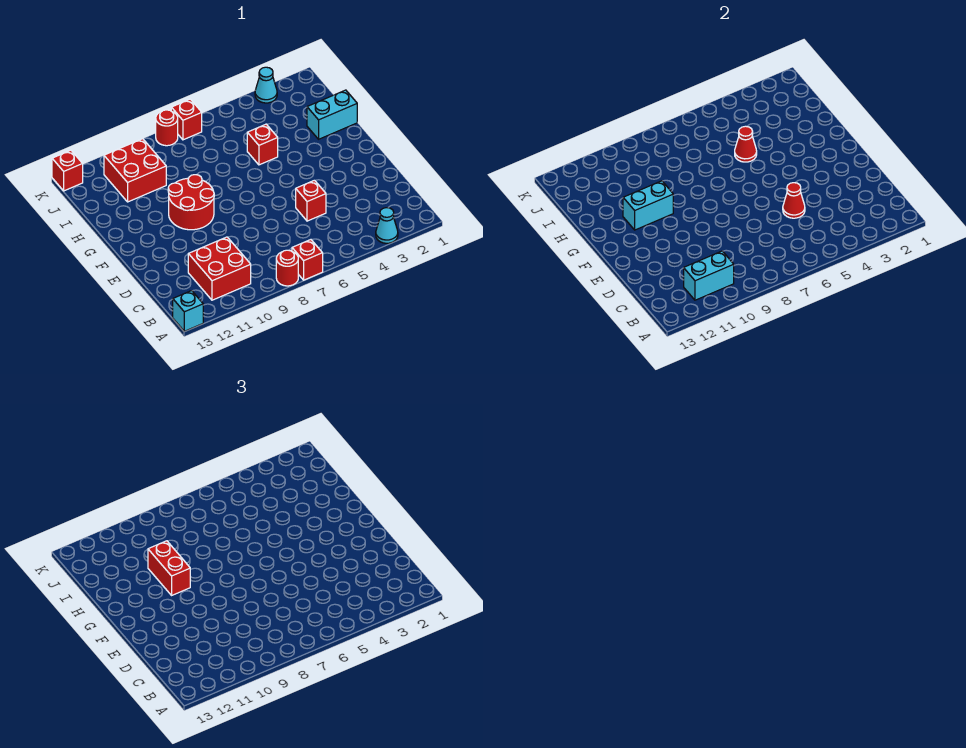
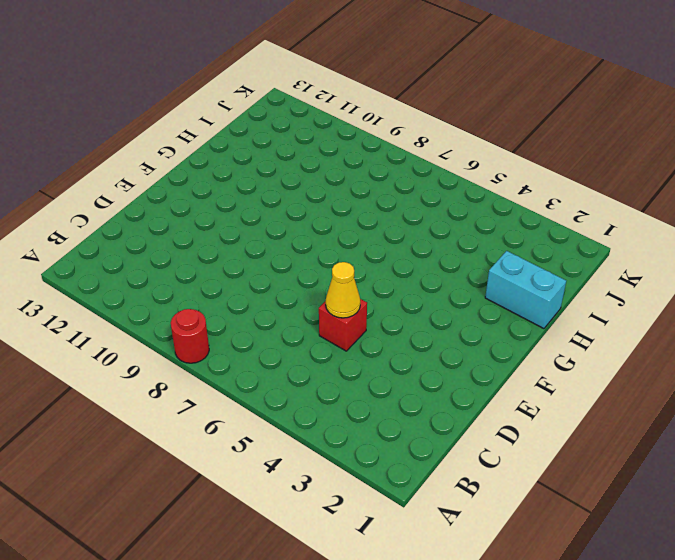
yellow cone D5 level 2 -> red cone D5 level 2
none -> cyan cone A3 level 1
none -> red brick A7 level 1
none -> cyan brick A13 level 1

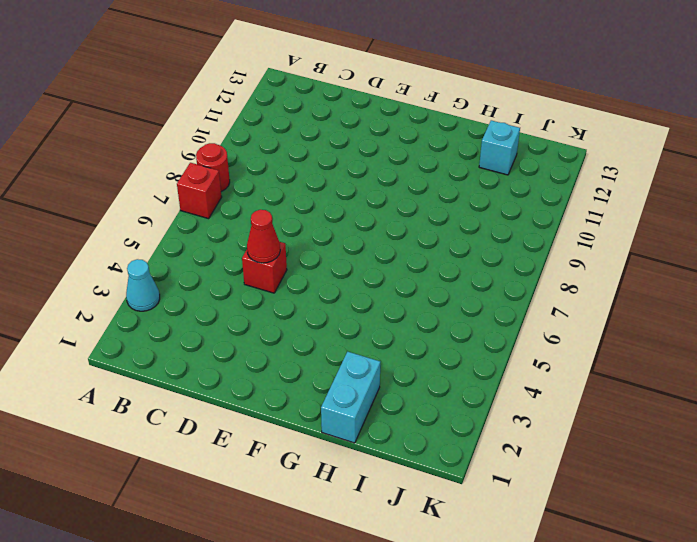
cyan brick I12 level 1 -> cyan brick A13 level 1
none -> red brick B10:C11 level 1
none -> red round brick F9:G10 level 1
none -> red brick H5 level 1

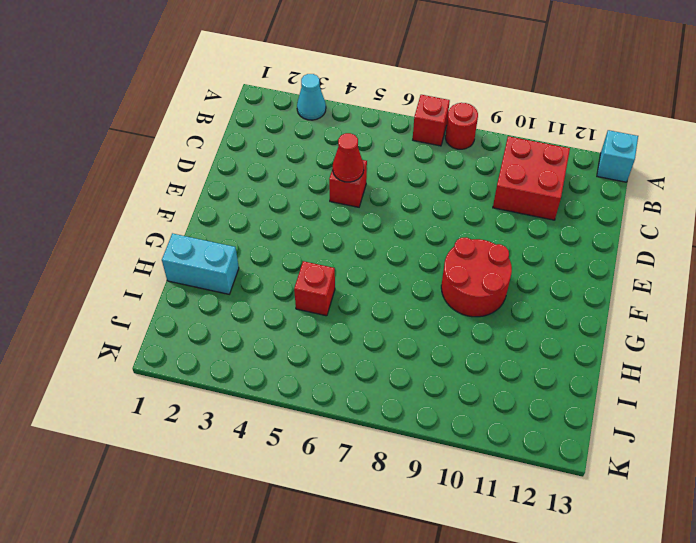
none -> red brick I10:J11 level 1
none -> cyan cone K3 level 1
none -> red brick K7 level 1

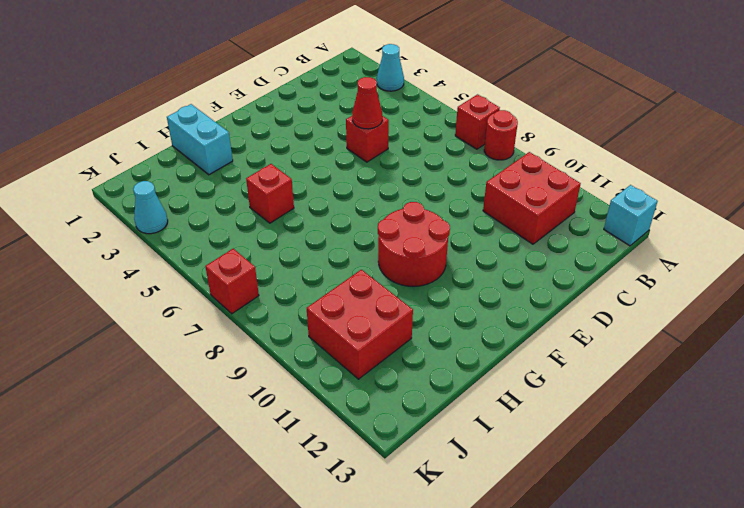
none -> red round brick K8 level 1
none -> red brick K13 level 1
none -> cyan brick B10:B11 level 2

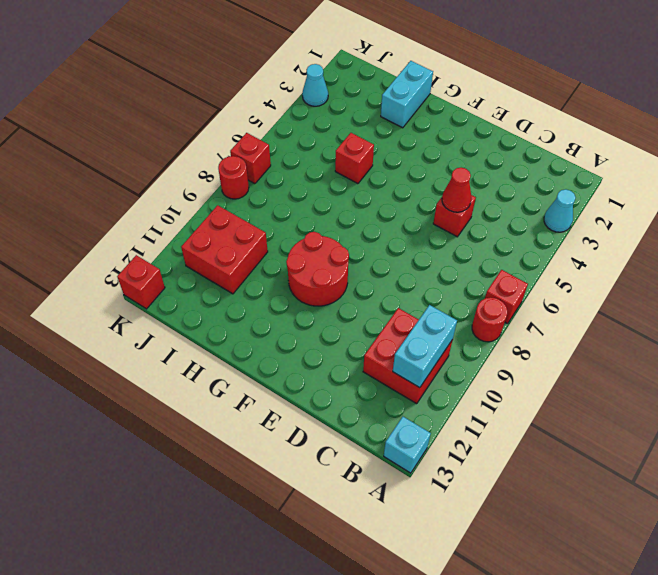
none -> cyan brick G10:G11 level 2
none -> red cone H5 level 2
none -> red brick G10:H10 level 3

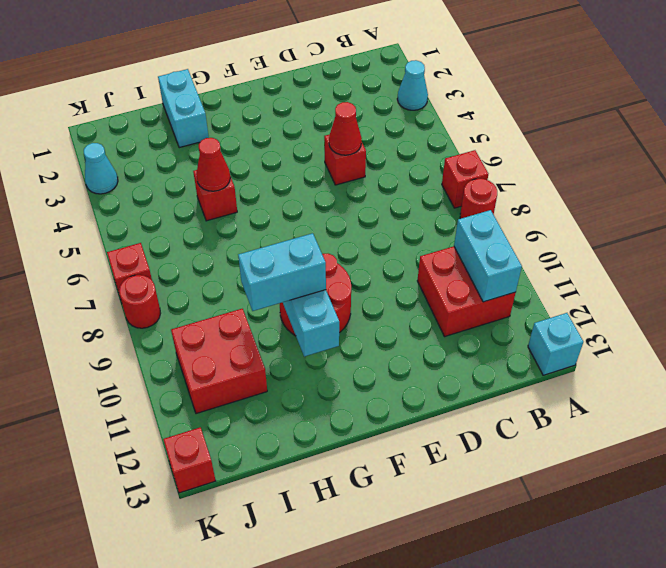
cyan brick G10:H10 level 3 -> red brick G10:H10 level 3

